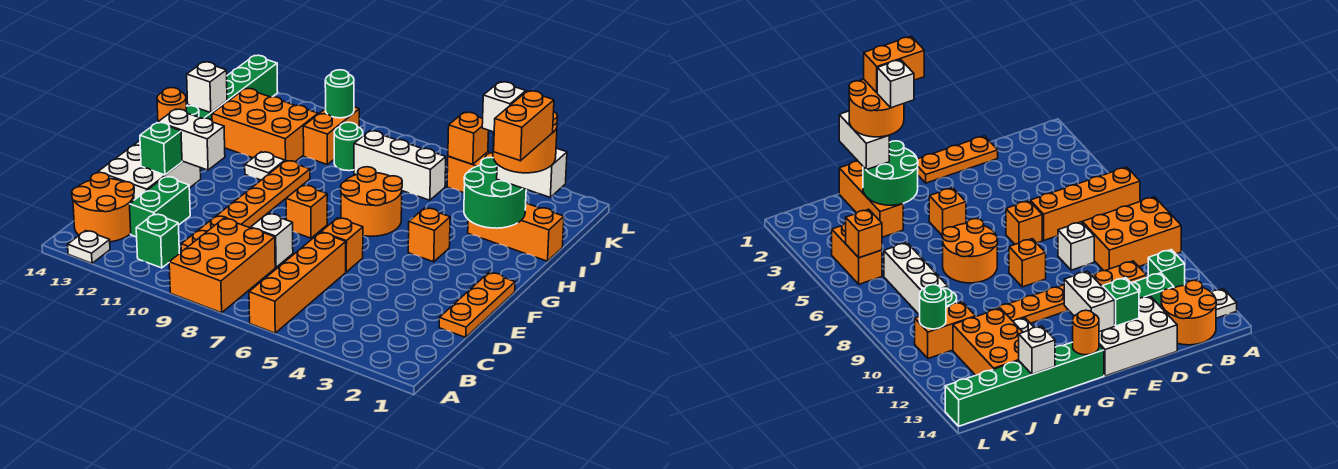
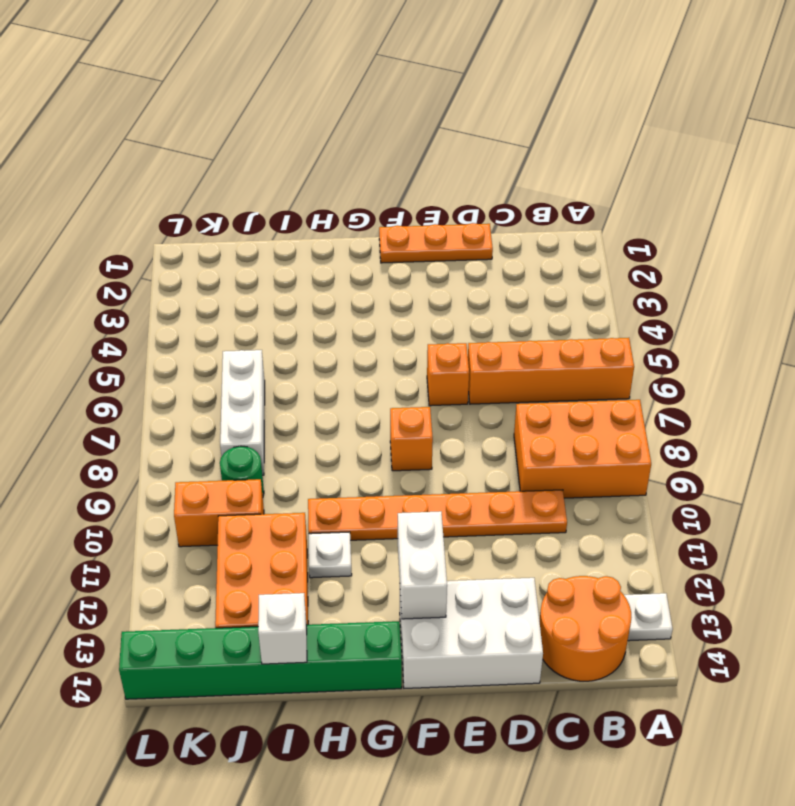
none -> green brick B11 level 1
none -> green brick C12:D12 level 1
none -> white brick D8 level 1
none -> orange brick G4 level 1

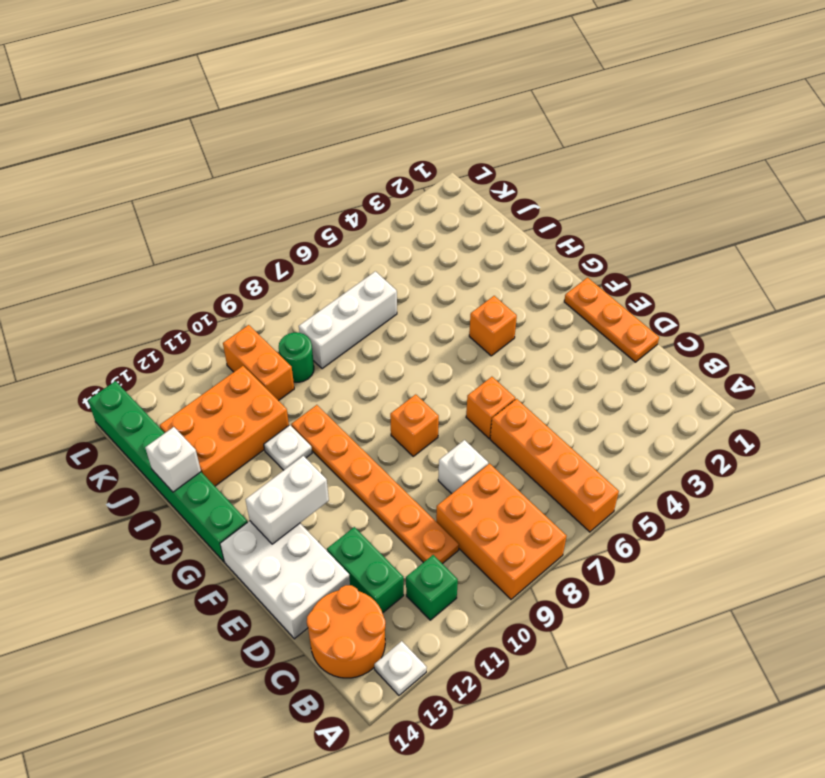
none -> orange round brick G6:H7 level 1
none -> orange brick I1:I3 level 1
none -> orange brick K4:K5 level 1
none -> green brick E13 level 2

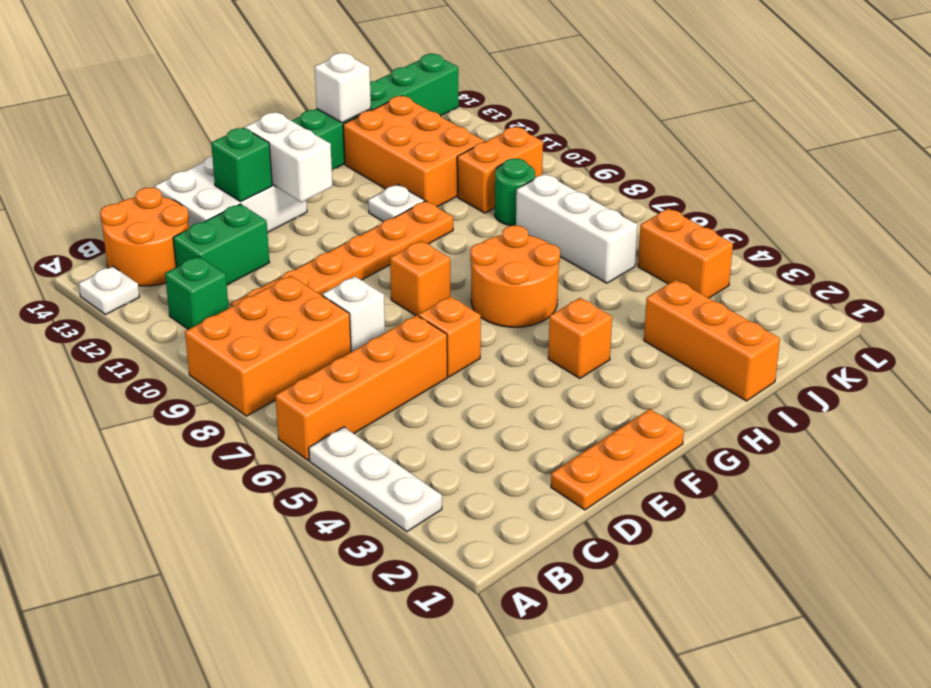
white plate A3:A5 level 1 -> none
none -> orange round brick G14 level 2
none -> green round brick H2:I3 level 2
none -> orange brick K5 level 2
none -> green round brick K10 level 2

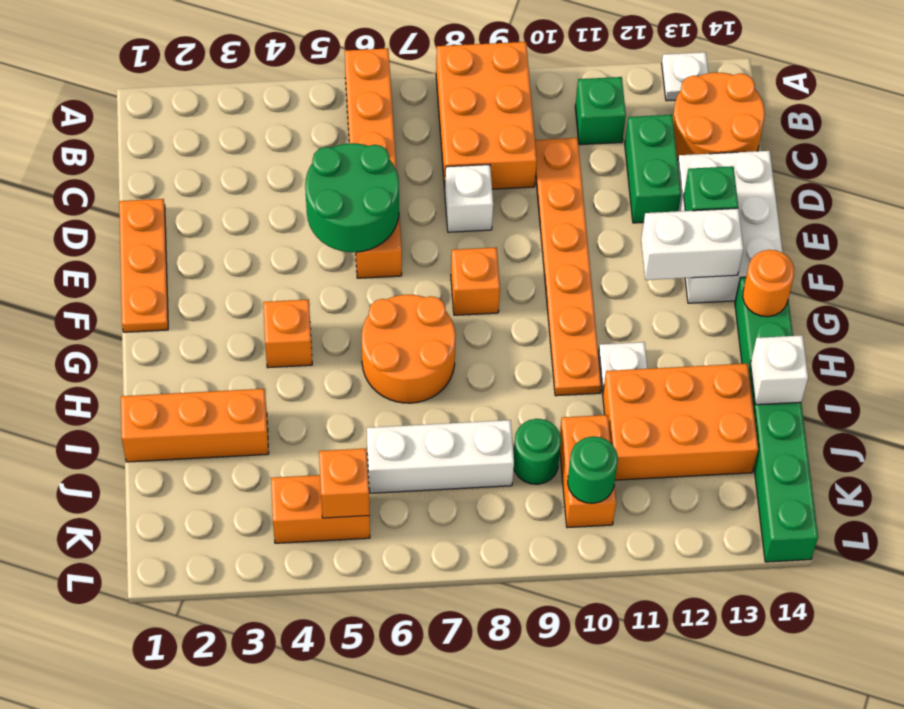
green round brick D5:E6 level 2 -> green round brick H2:I3 level 2
none -> white brick I1:I2 level 3
none -> orange round brick H1:I2 level 4
none -> orange brick G1:H1 level 5
none -> white brick H2 level 5

